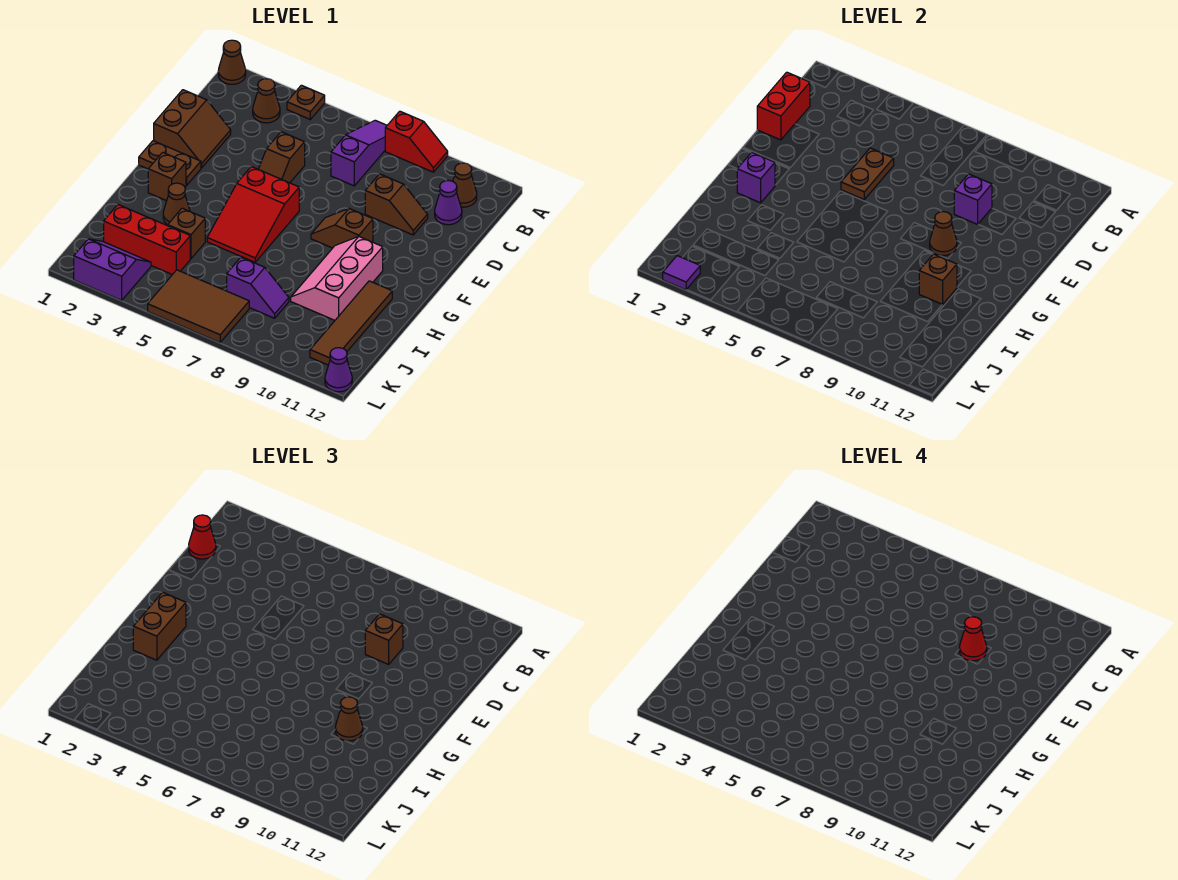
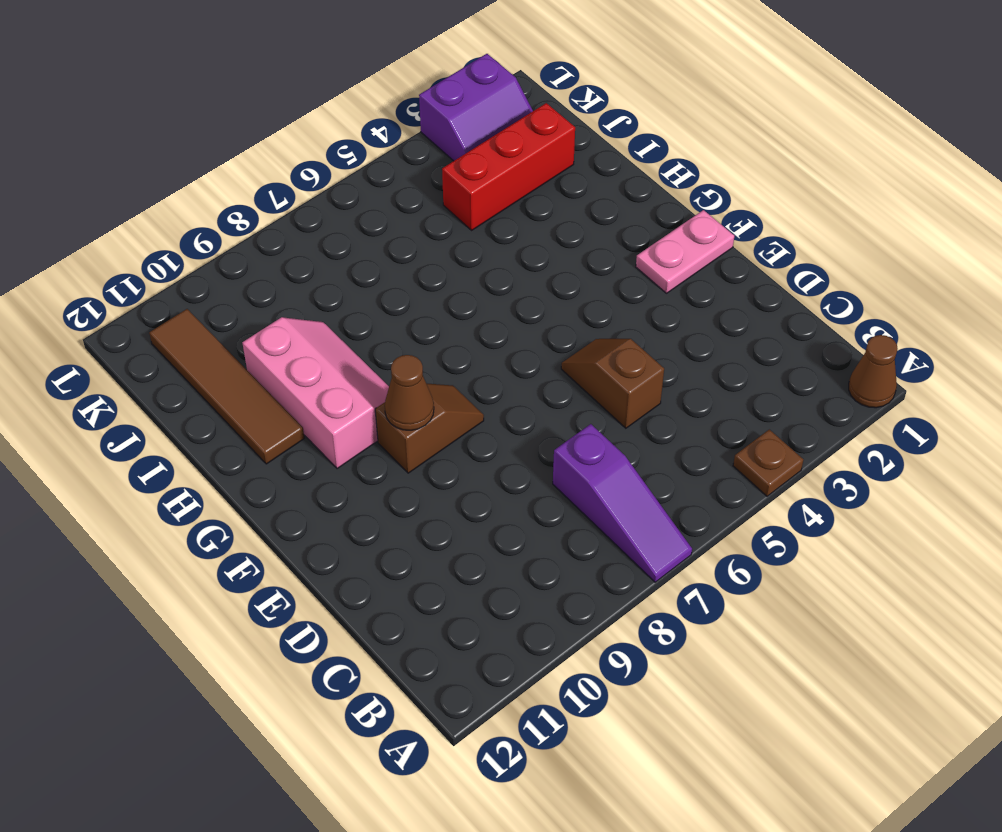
pink plate F1:F2 level 1 -> brown plate F1:F2 level 1
none -> red slope A8:A9 level 1 top 8
none -> brown cone B3 level 1
none -> brown cone B11 level 1
none -> purple cone C11 level 1

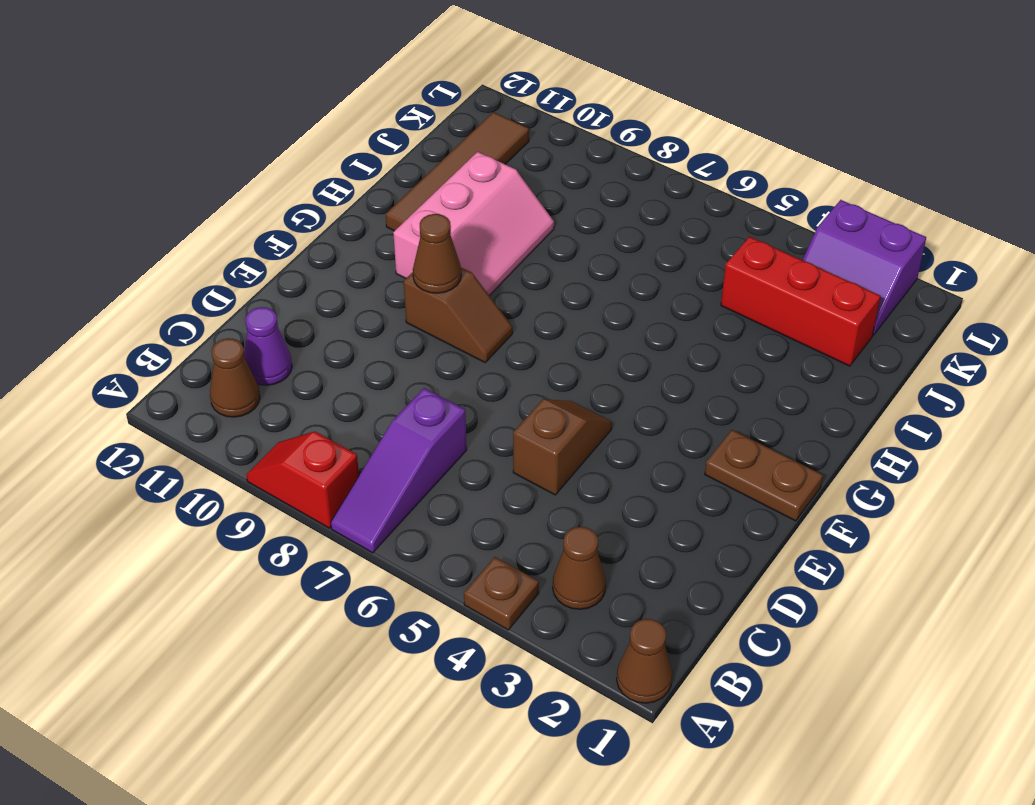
none -> brown slope D1:E2 level 1 top 1
none -> brown slope D9:D10 level 1 top 9
none -> red slope F5:H6 level 1 top F
none -> brown brick G2 level 1

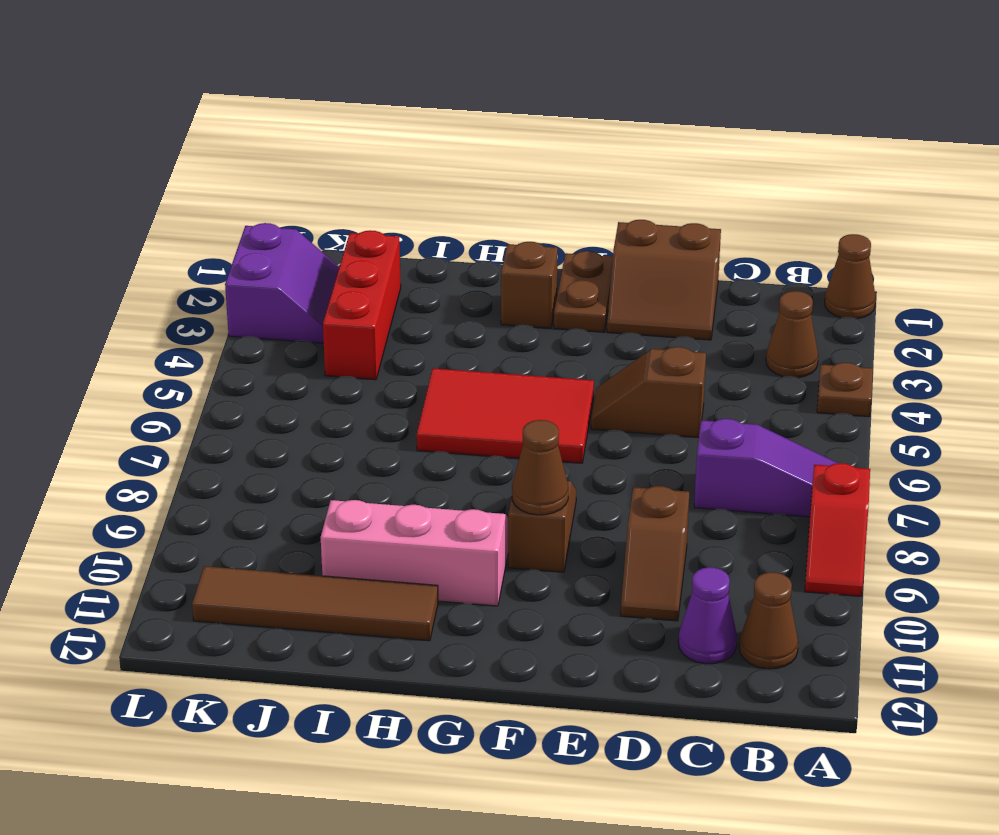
red tile F5:H6 level 1 -> red slope F5:H6 level 1 top F
none -> brown cone H3 level 1
none -> brown brick I4 level 1
none -> purple slope J7:J8 level 1 top 7
none -> brown tile K5:L7 level 1

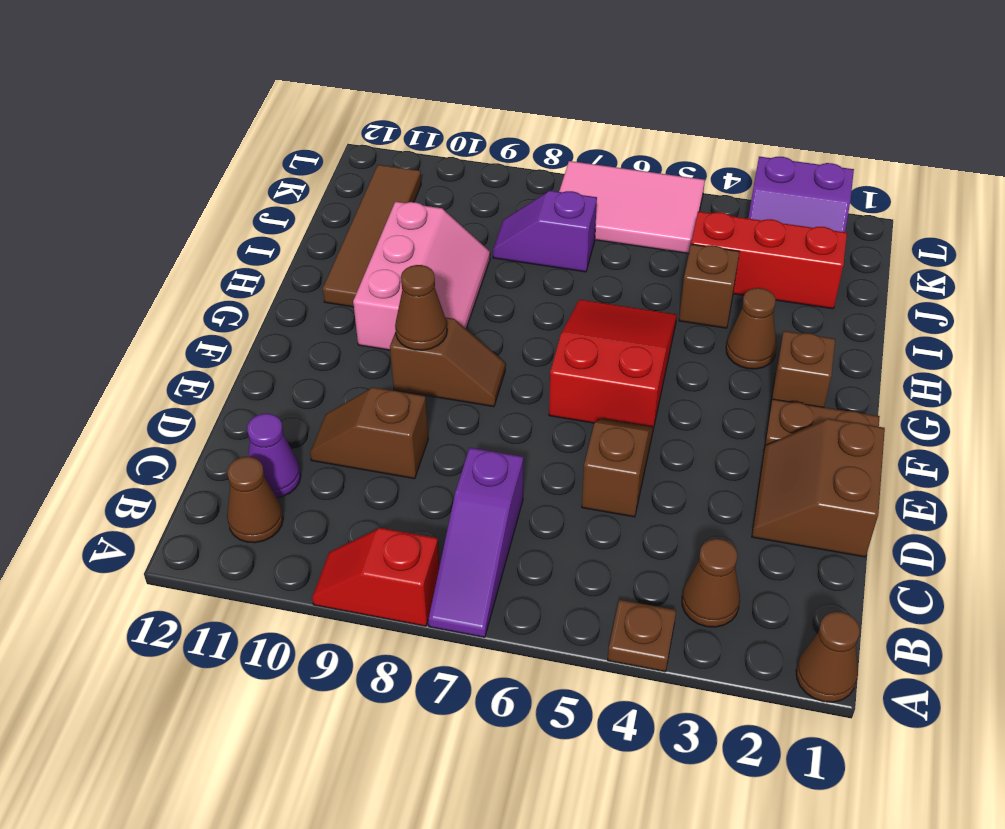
pink tile K5:L7 level 1 -> brown tile K5:L7 level 1
none -> purple cone L12 level 1
none -> red brick C1:D1 level 2
none -> brown plate D5:E5 level 2
none -> purple brick D9 level 2

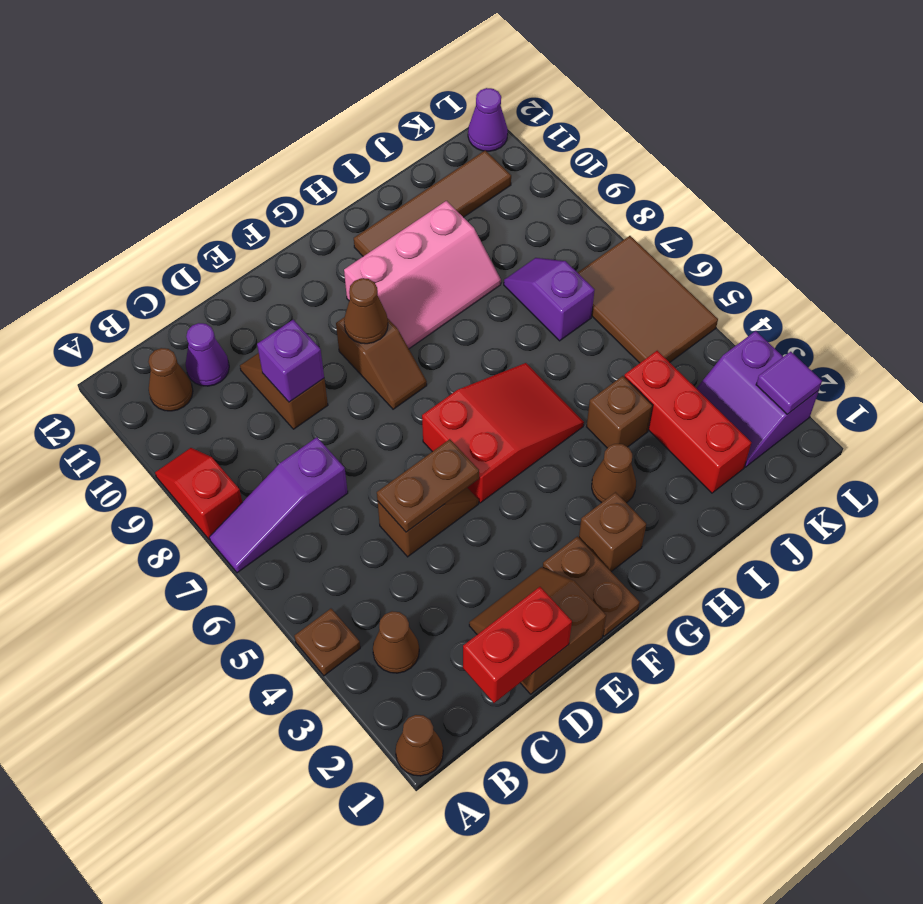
none -> purple brick G2 level 2
none -> brown brick H10 level 2
none -> red cone C1 level 3
none -> brown brick D9 level 3

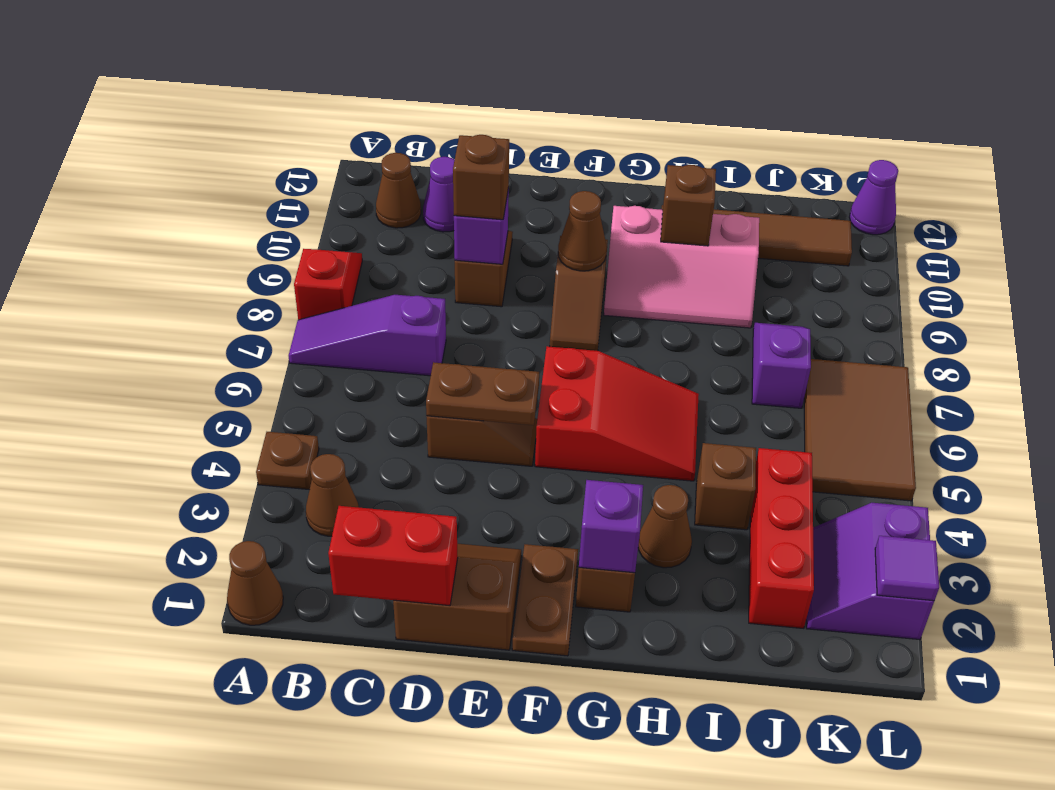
none -> red cone C1 level 3
none -> brown brick G2:H2 level 3
none -> brown cone H10 level 3
none -> red cone D9 level 4

